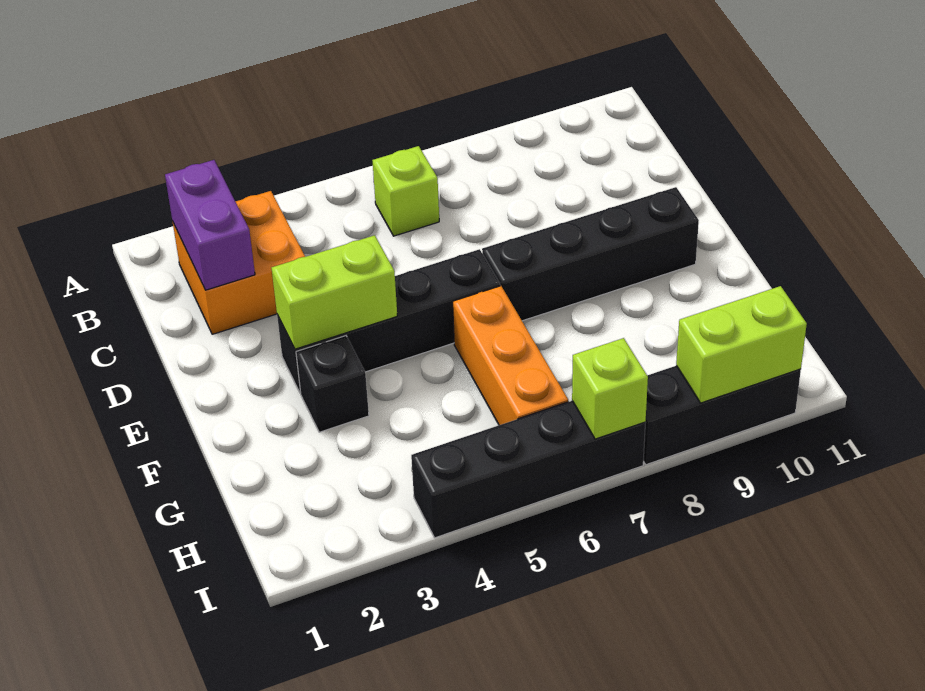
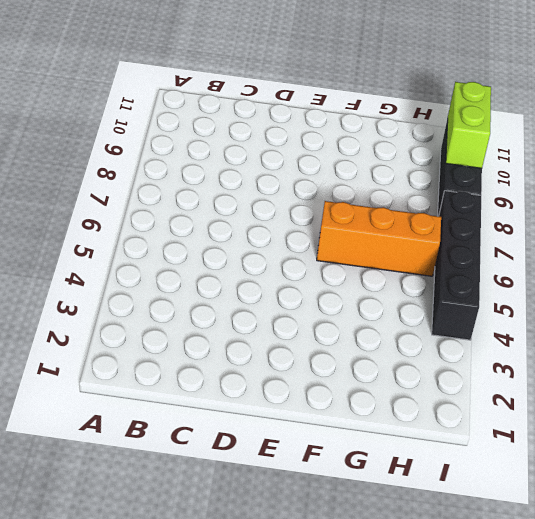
none -> orange brick B2:C3 level 1
none -> lime brick B6 level 1
none -> black brick E3:E6 level 1

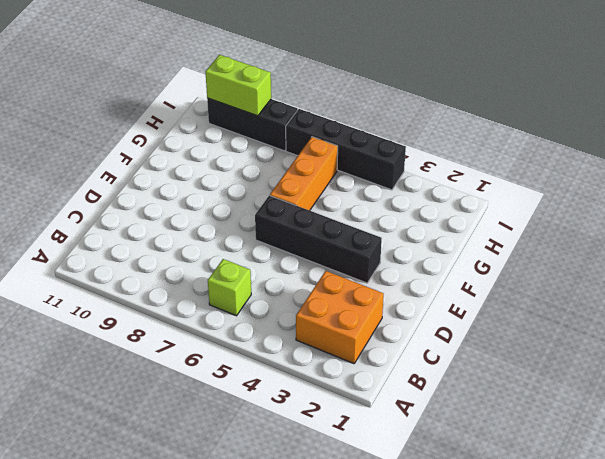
none -> black brick E7:E10 level 1
none -> black brick F3 level 1
none -> purple brick B2:C2 level 2

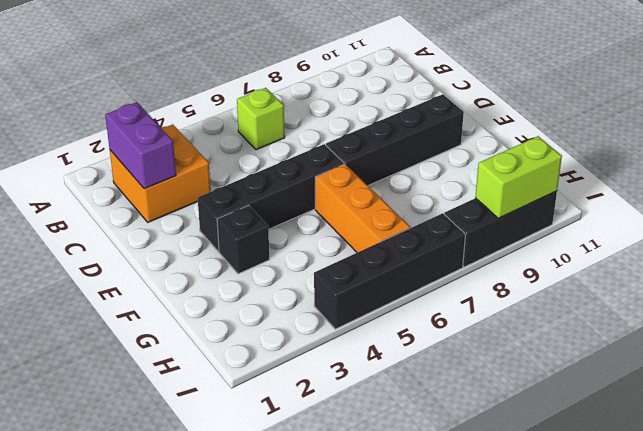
none -> lime brick E3:E4 level 2
none -> lime brick I7 level 2

